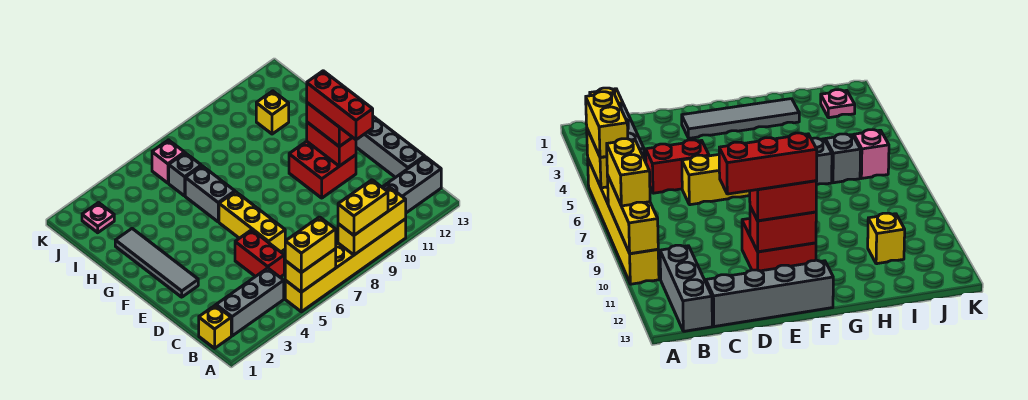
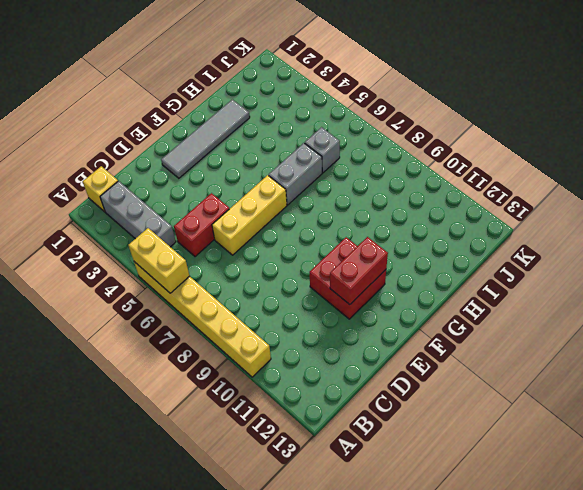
none -> grey brick B11:B13 level 1
none -> grey brick C13:F13 level 1
none -> yellow brick I11 level 1

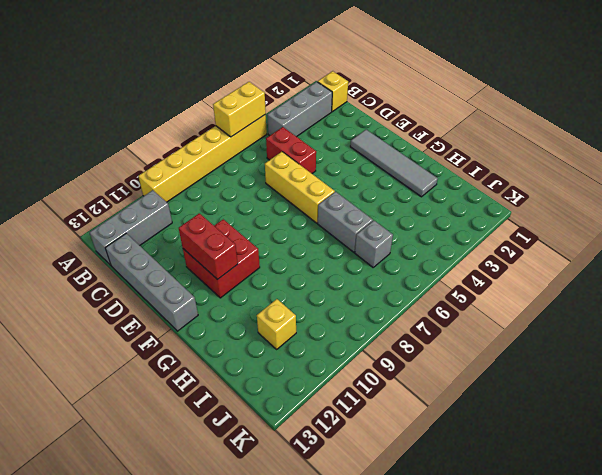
none -> pink plate J2 level 1
none -> pink brick J6 level 1
none -> yellow brick A8:A10 level 2

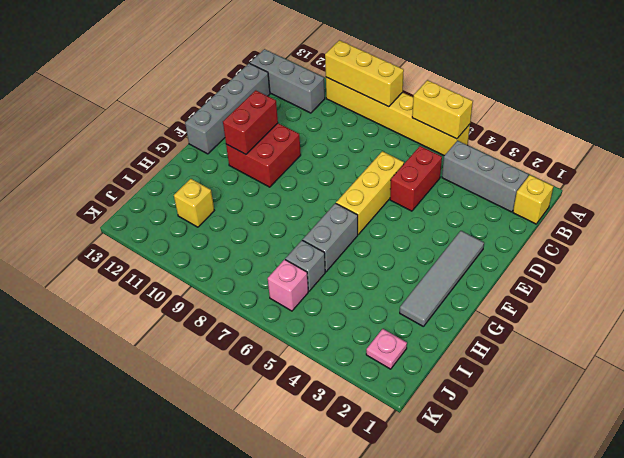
none -> yellow brick A5:A6 level 3
none -> yellow brick A8:A9 level 3
none -> red brick E11:F11 level 3

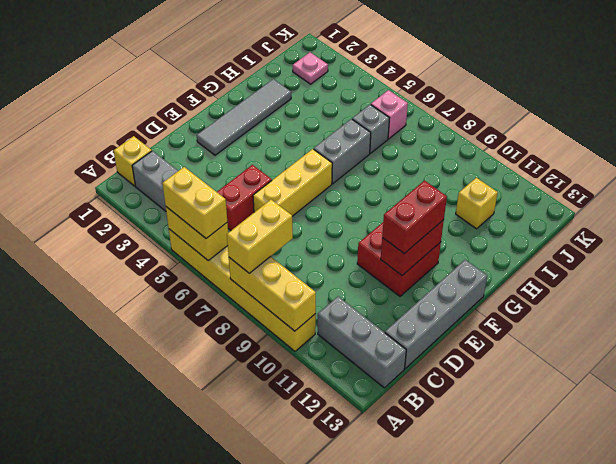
yellow brick A8:B8 level 3 -> yellow brick A8:A9 level 3
none -> red brick D11:F11 level 4

